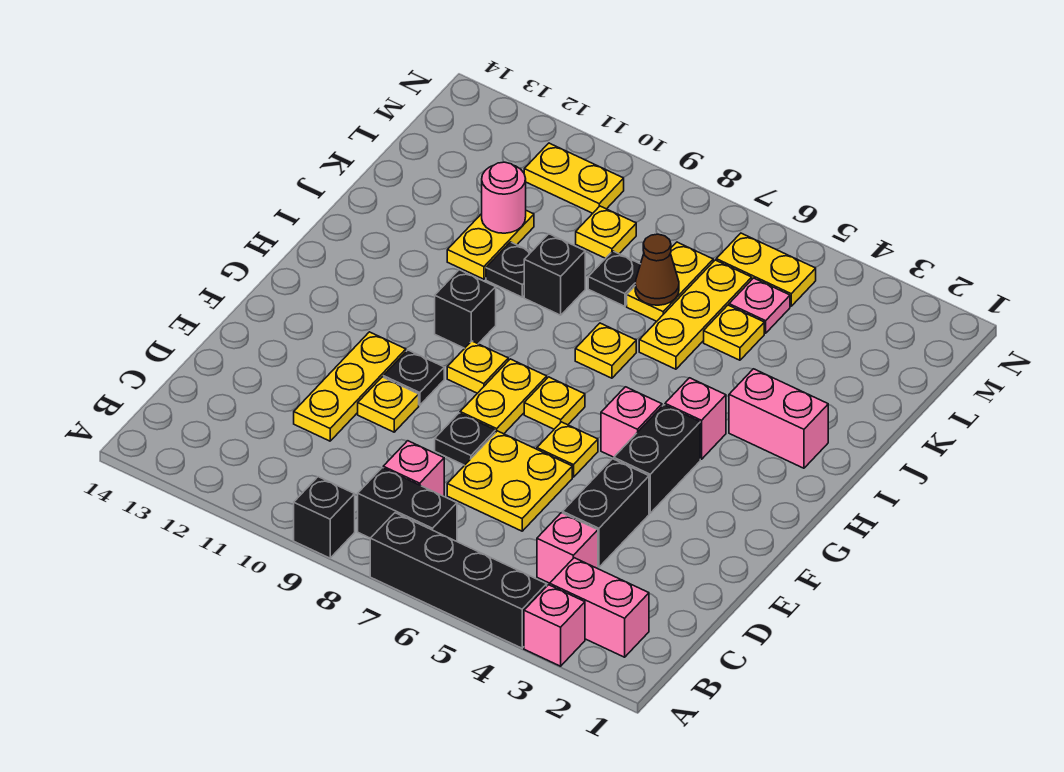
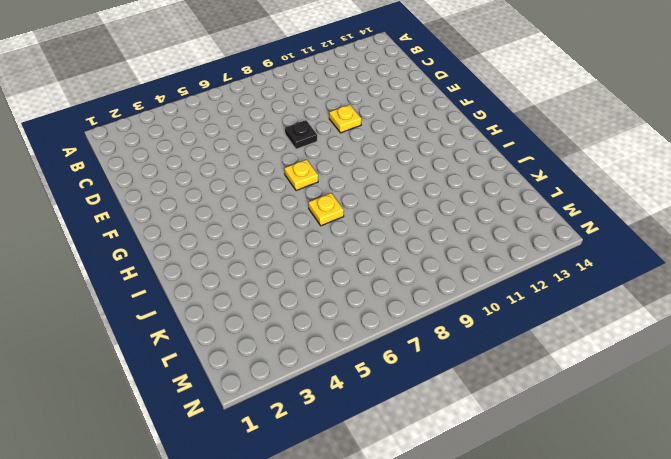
none -> pink brick A3 level 1
none -> black brick A4:A7 level 1
none -> black brick A9 level 1
none -> pink brick B2:B3 level 1

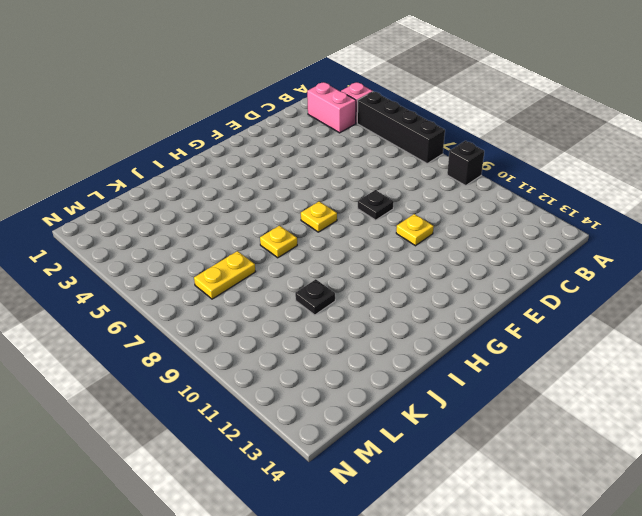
none -> black brick B7:B8 level 1
none -> pink brick C4 level 1
none -> pink brick C8 level 1
none -> black brick D4:E4 level 1

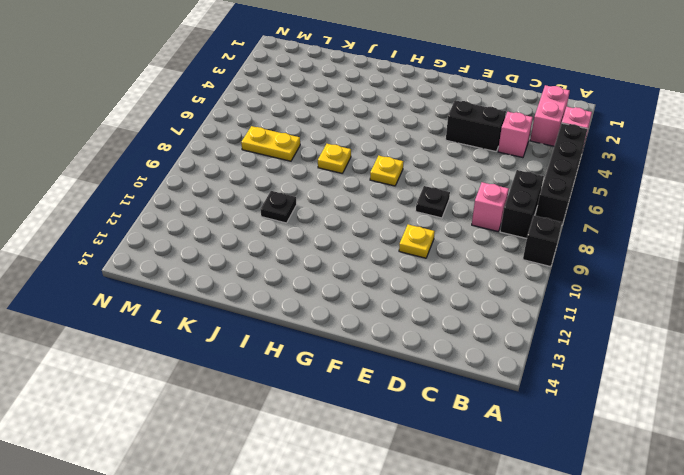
none -> yellow plate D6:E7 level 1
none -> yellow plate D11:F11 level 1
none -> black brick F4:G4 level 1
none -> yellow plate F6 level 1

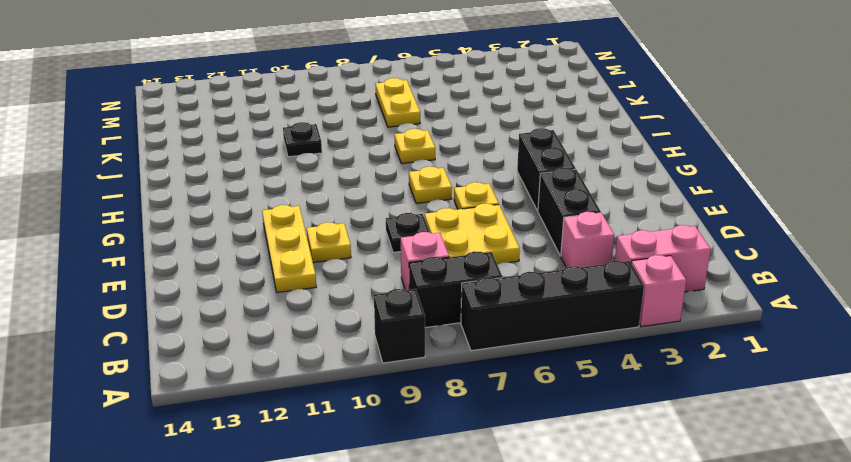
none -> yellow plate F8:G8 level 1
none -> black plate F10 level 1
none -> pink brick G5 level 1
none -> yellow plate G9 level 1

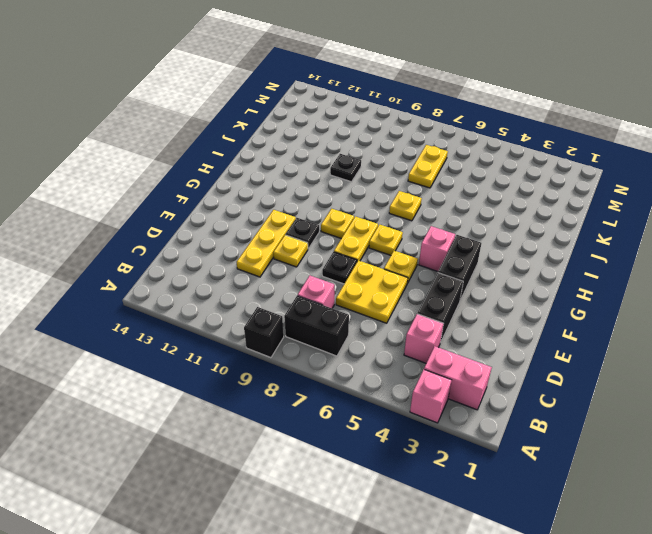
none -> black brick A4:A7 level 1
none -> pink brick H4 level 1
none -> black brick H10 level 1
none -> pink brick I2:I3 level 1

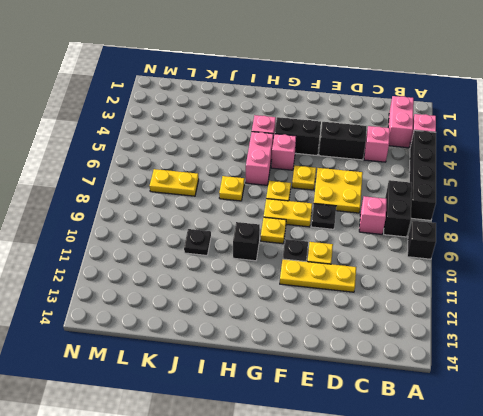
pink brick H5:H6 level 1 -> pink brick I2:I3 level 1
none -> yellow plate J6:L6 level 1
none -> black brick J9 level 1
none -> yellow plate J11:K11 level 1
none -> yellow plate K5 level 1

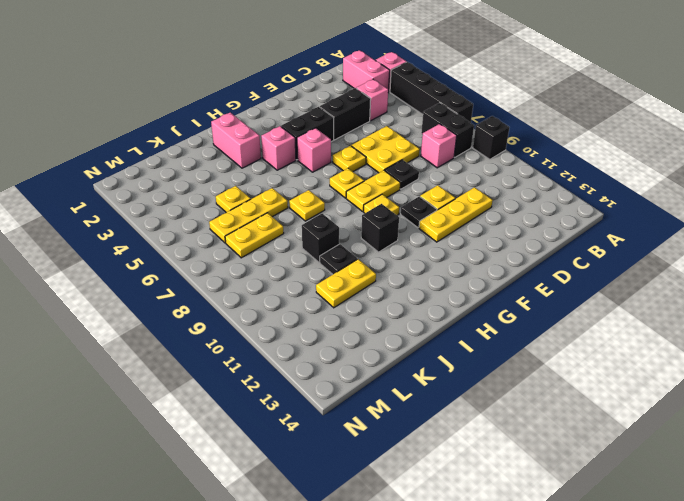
none -> black plate K8 level 1
none -> pink plate L5 level 1
none -> yellow plate L9 level 1
none -> yellow plate M5:M6 level 1

